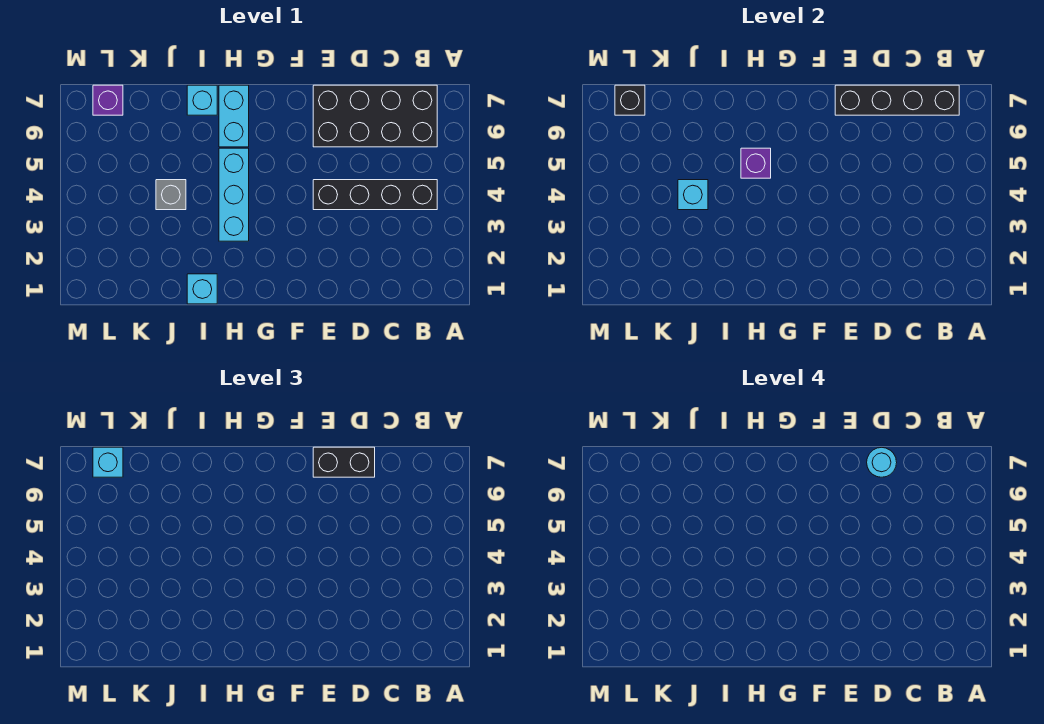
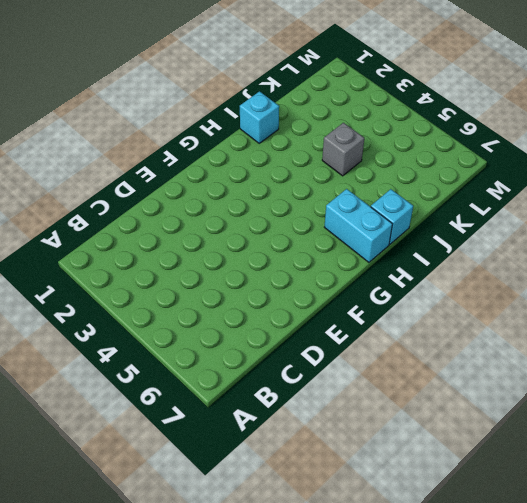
none -> black brick B4:E4 level 1
none -> black brick B6:E7 level 1
none -> cyan brick H3:H5 level 1

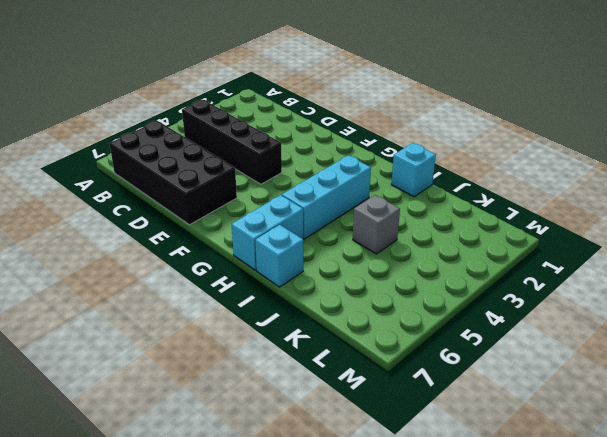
none -> purple brick L7 level 1
none -> black brick B7:E7 level 2
none -> purple brick H5 level 2

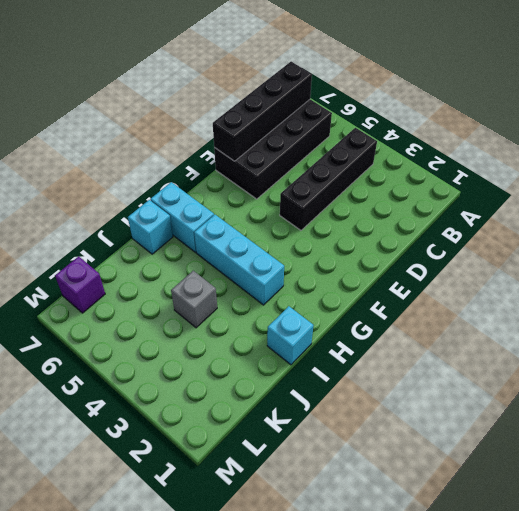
none -> purple brick H5 level 2
none -> cyan brick J4 level 2
none -> black brick L7 level 2

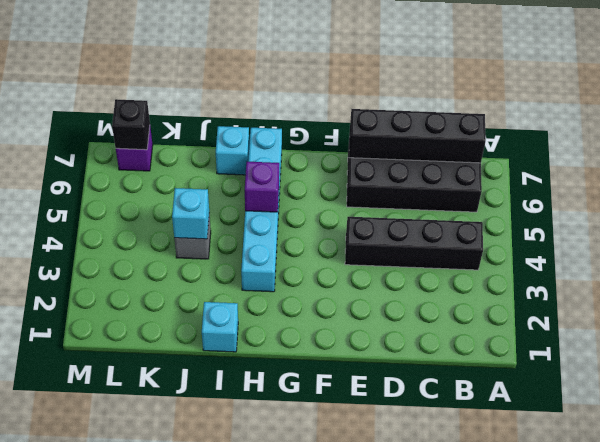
none -> black brick D7:E7 level 3
none -> cyan brick L7 level 3
none -> cyan round brick D7 level 4

